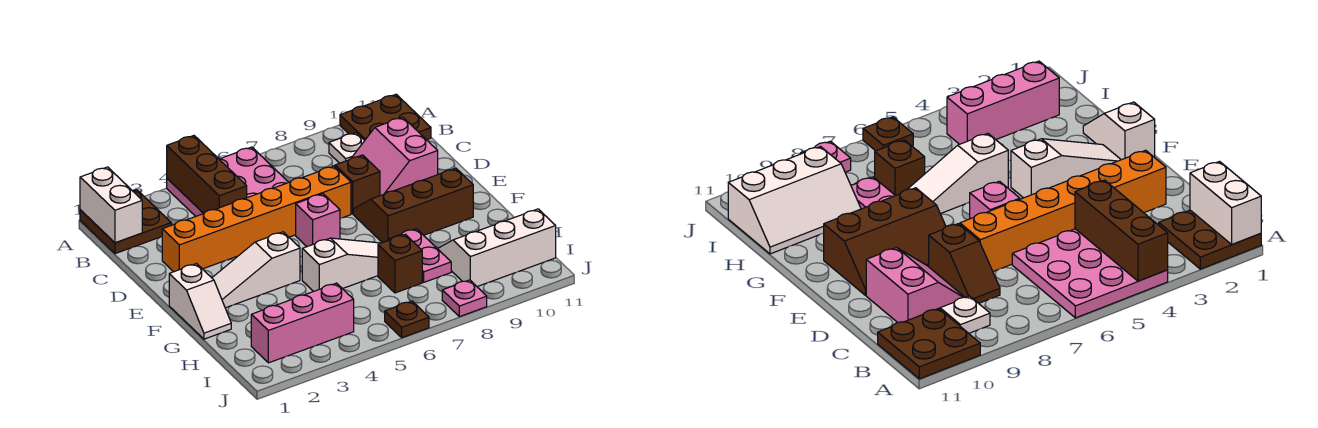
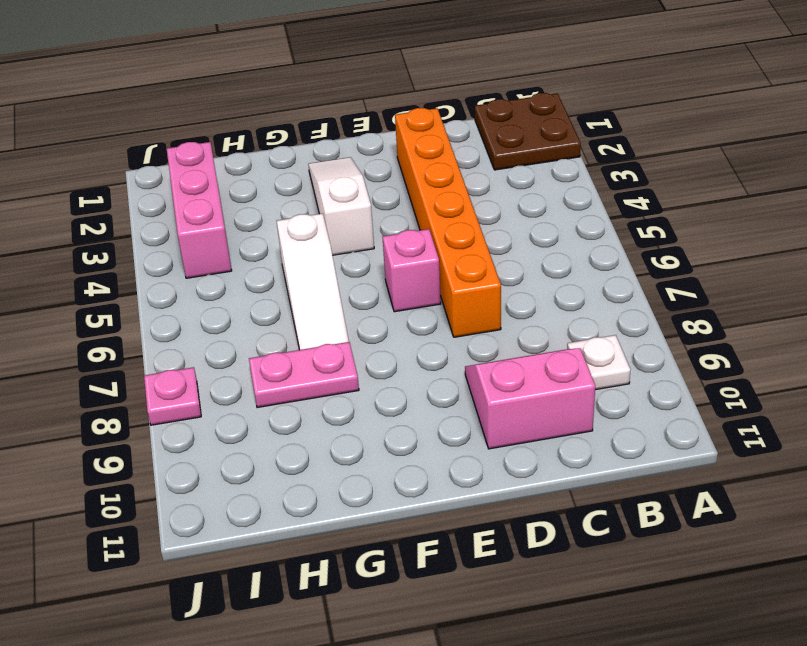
none -> pink plate A4:C6 level 1
none -> brown plate A10:B11 level 1
none -> brown slope C8:D8 level 1 top D

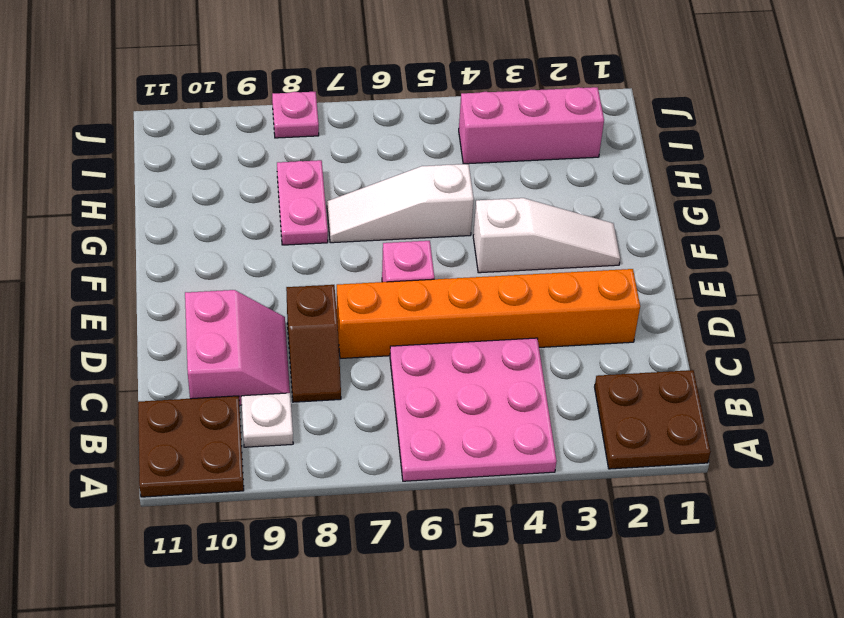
none -> brown slope E8:F10 level 1 top F
none -> white slope F1:G1 level 1 top F
none -> brown brick H7 level 1

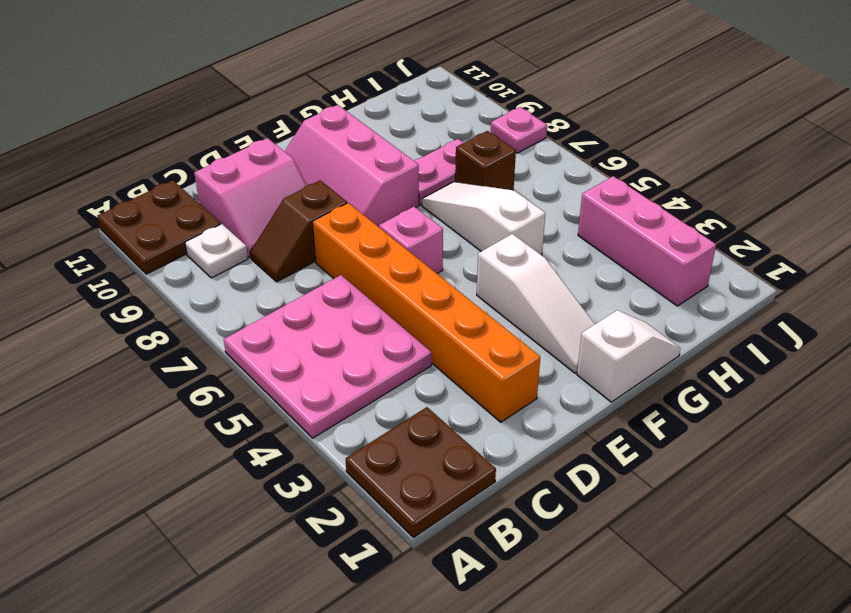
pink slope E8:F10 level 1 top F -> brown slope E8:F10 level 1 top F
none -> white slope H9:I11 level 1 top I
none -> brown plate J6 level 1
none -> white brick A1:B1 level 2

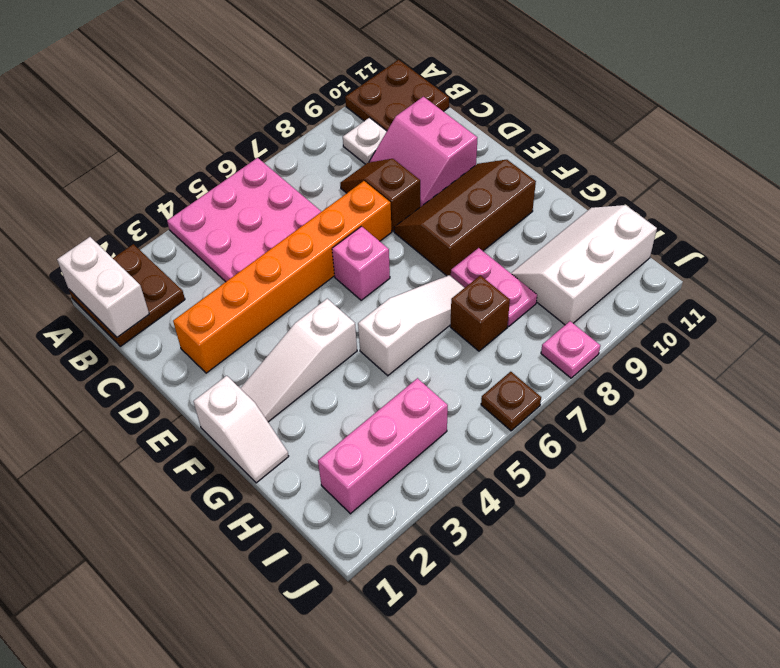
none -> brown brick A4:C4 level 2

